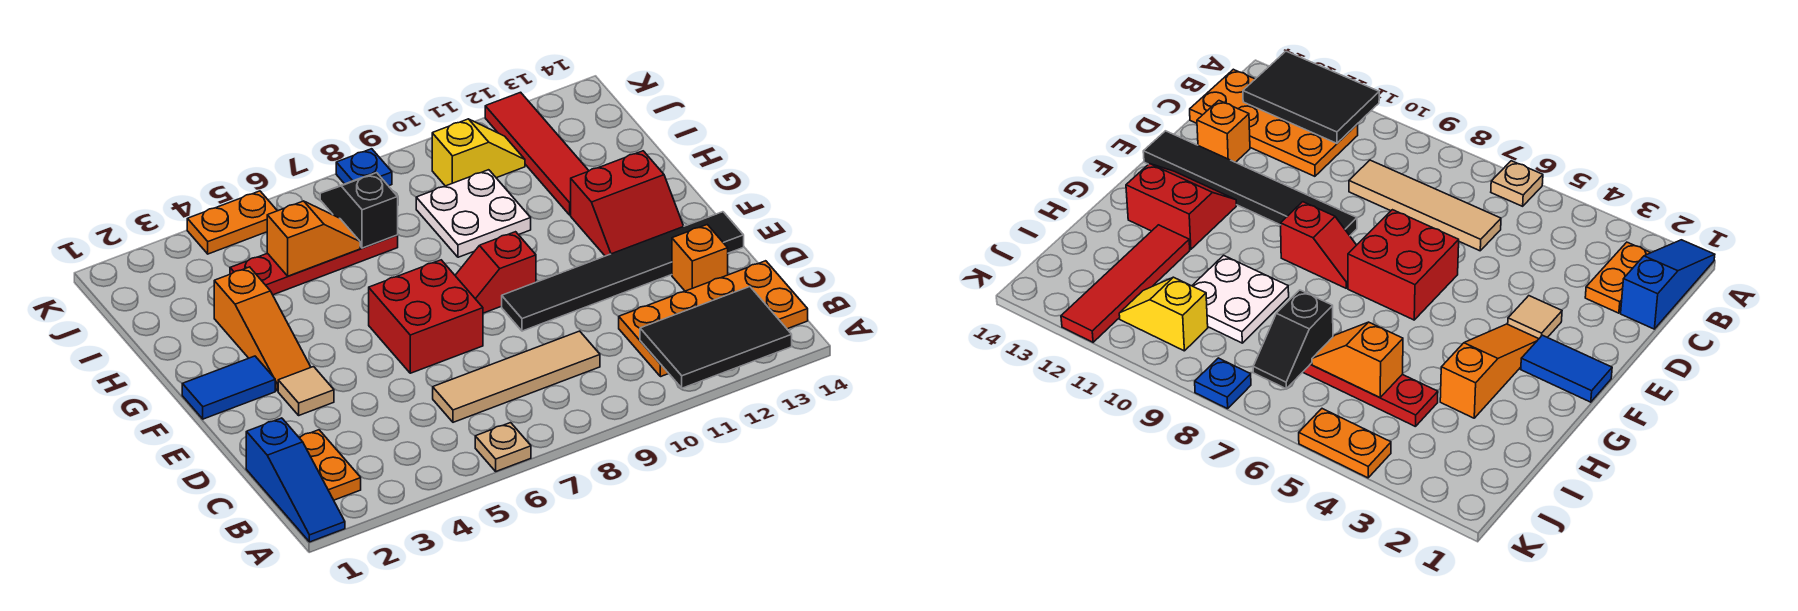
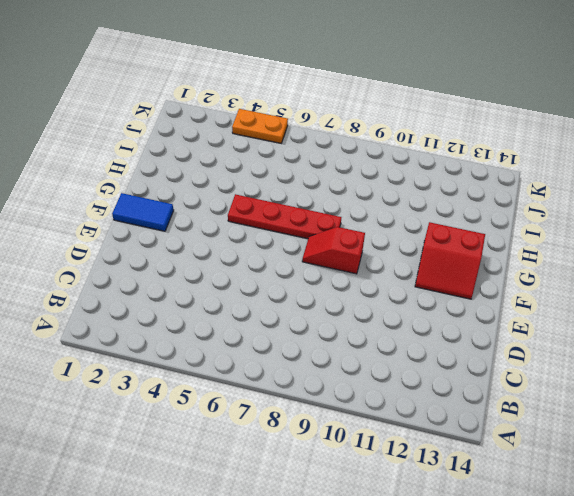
red plate G5:G8 level 1 -> red plate I4:I7 level 1
none -> blue slope A1:C1 level 1 top C
none -> tan plate A6 level 1
none -> orange plate B2:C2 level 1

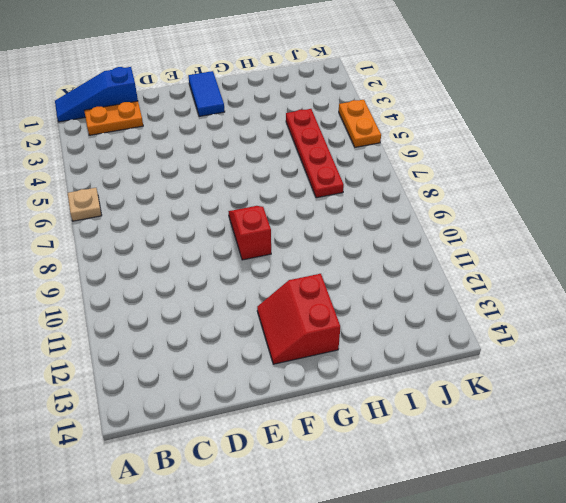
none -> orange plate B11:C14 level 1
none -> tan tile C6:C9 level 1
none -> orange brick D13 level 1

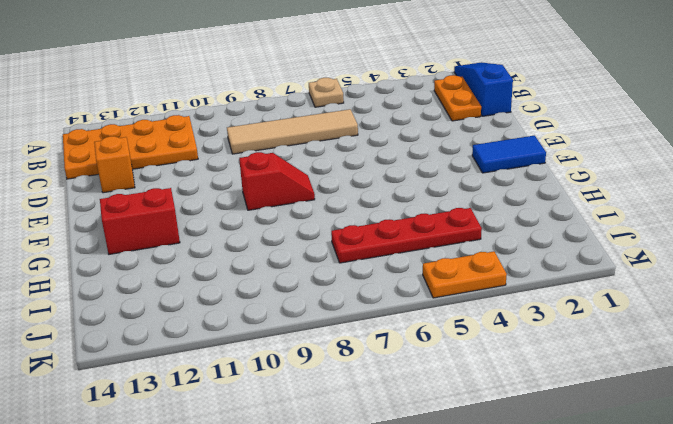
none -> tan tile E3 level 1
none -> red brick E6:F7 level 1
none -> black tile E9:E14 level 1

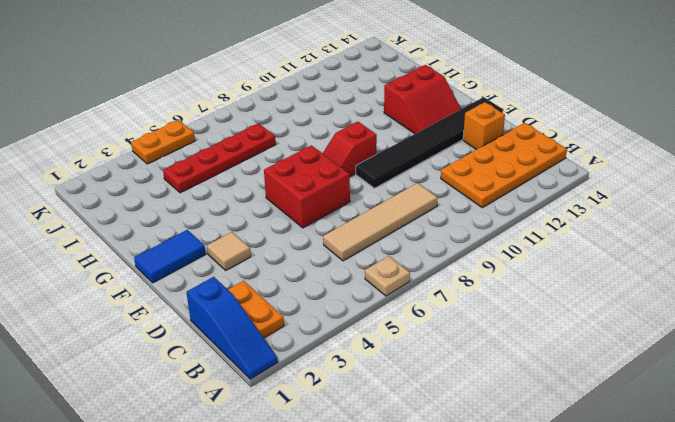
none -> orange slope F3:H3 level 1 top H
none -> white plate H9:I10 level 1
none -> red tile H12:K12 level 1

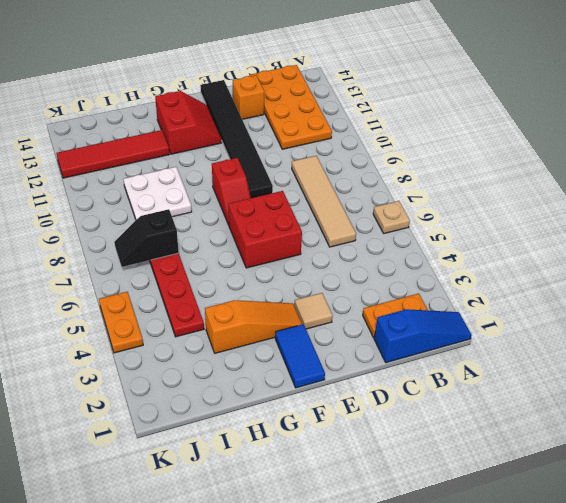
none -> yellow slope J10:J11 level 1 top 10
none -> blue plate K8 level 1
none -> black tile A11:B13 level 2

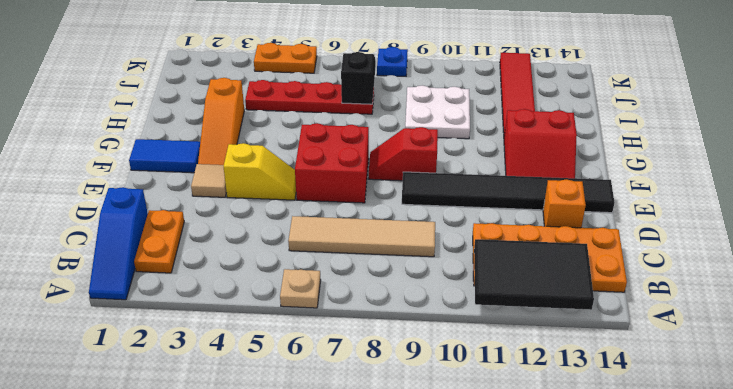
yellow slope E4:E5 level 1 top 4 -> yellow slope J10:J11 level 1 top 10
none -> orange slope I5:I6 level 2 top 5

